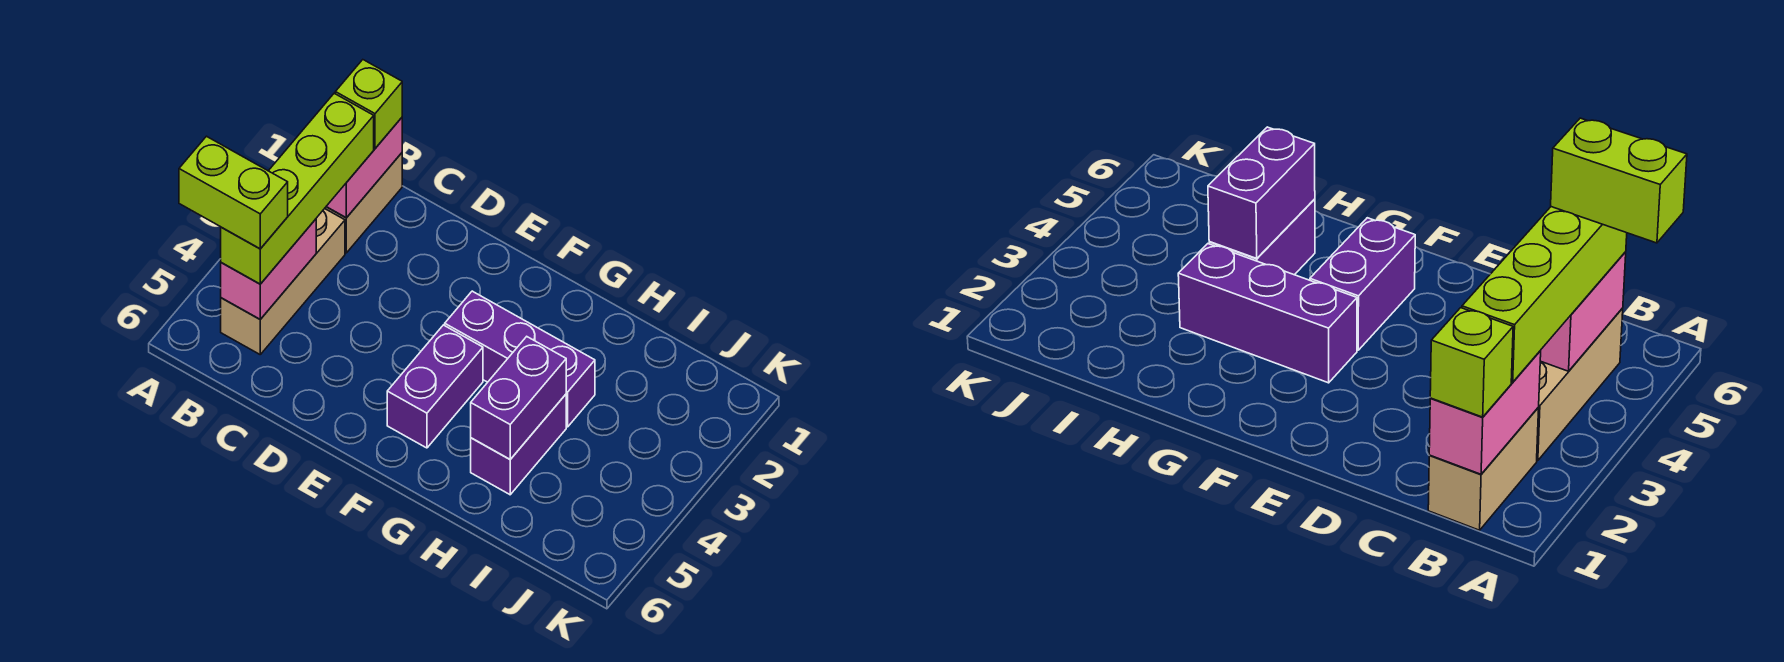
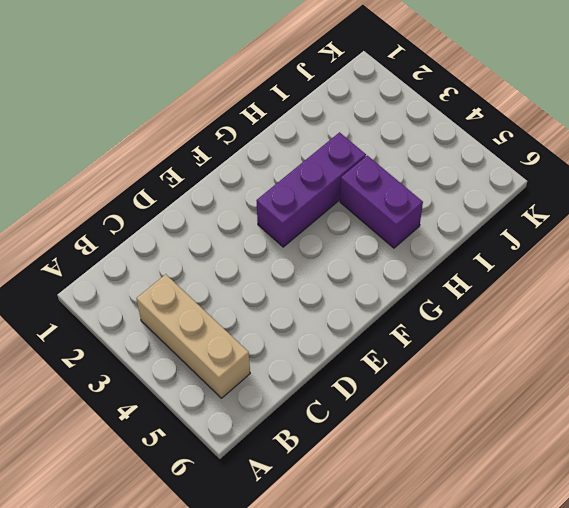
none -> tan brick B1:B2 level 1
none -> purple brick F4:F5 level 1

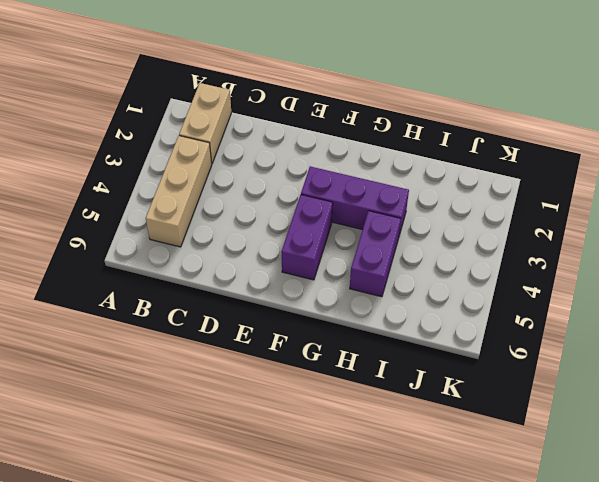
none -> pink brick B1:B2 level 2
none -> pink brick B4:B5 level 2

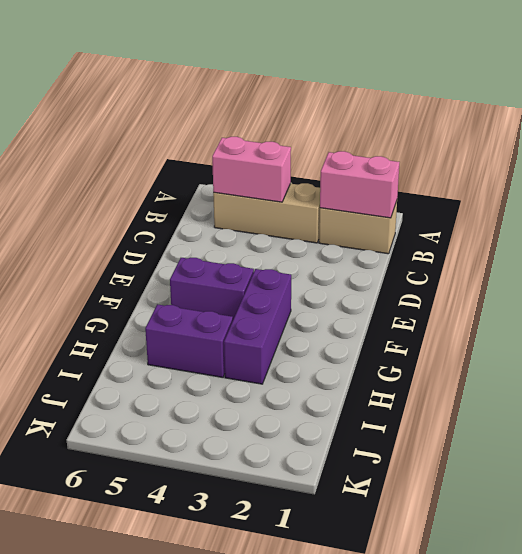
none -> purple brick H4:H5 level 2
none -> lime brick B1 level 3

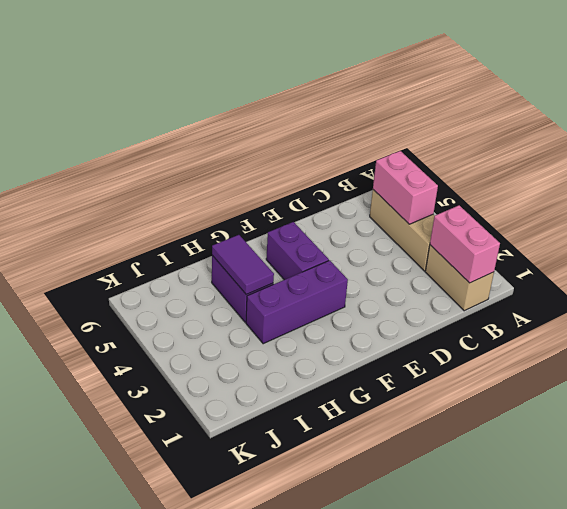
purple tile H4:H5 level 2 -> purple brick H4:H5 level 2
none -> lime brick B1 level 3
none -> lime brick B2:B5 level 3

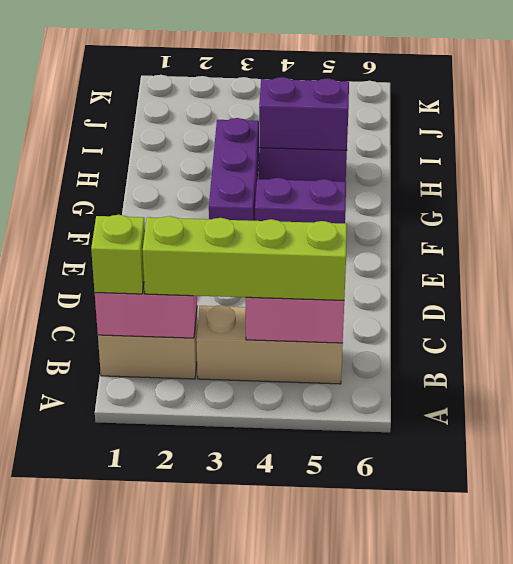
none -> lime brick A5:B5 level 4

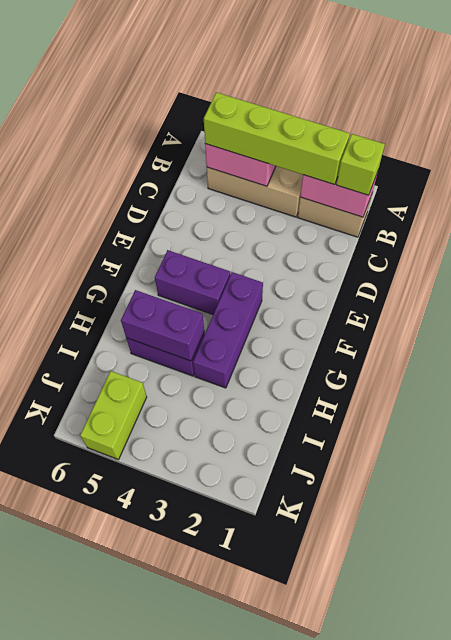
lime brick J5:K5 level 1 -> lime brick A5:B5 level 4

